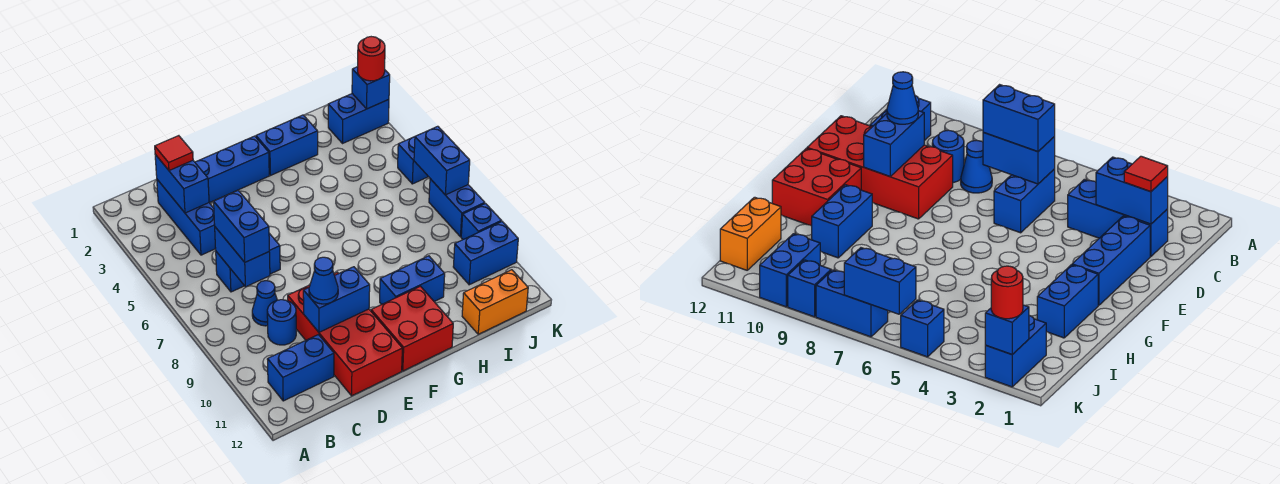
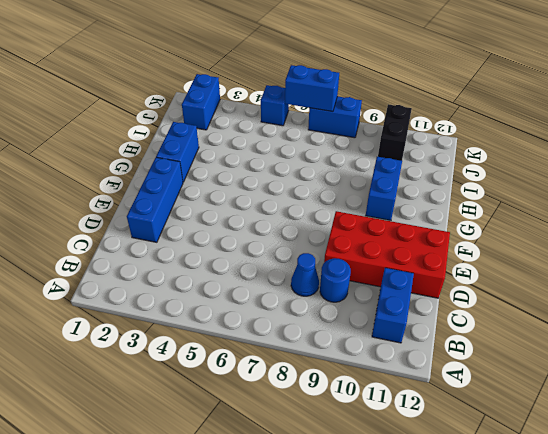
black brick J10:K10 level 1 -> blue brick J10:K10 level 1
none -> blue brick C2:C4 level 1
none -> blue brick C6:D6 level 1
none -> red brick F11:G12 level 1

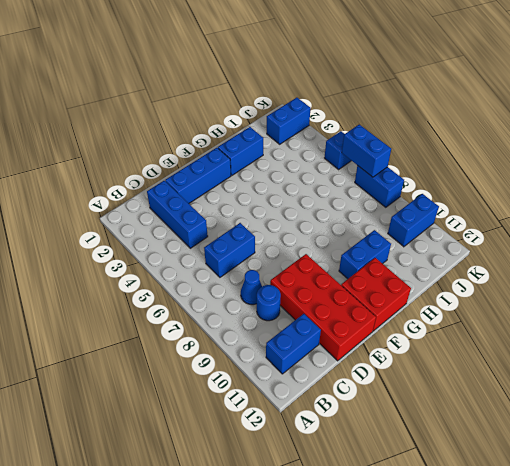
none -> orange brick I12:J12 level 1
none -> blue brick K9 level 1
none -> blue brick C2:C3 level 2

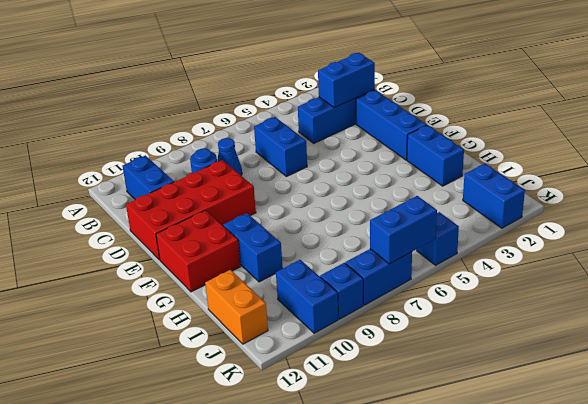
none -> blue brick C6:C7 level 2
none -> blue brick D10:E10 level 2
none -> blue brick K2 level 2

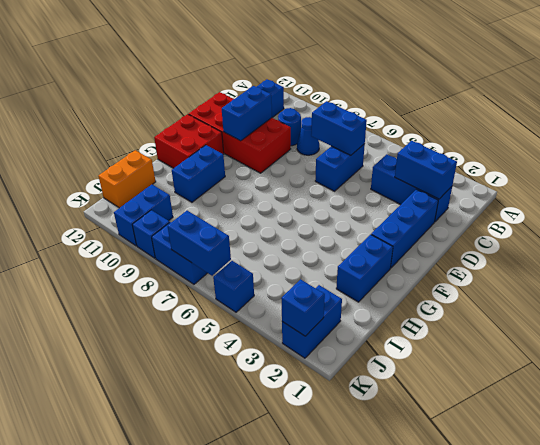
none -> red tile C2 level 3
none -> blue brick C6:C7 level 3
none -> blue cone D10 level 3

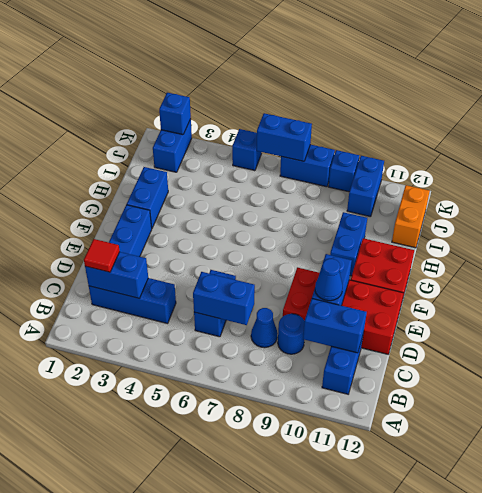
blue brick C10:C11 level 2 -> blue brick C6:C7 level 3
none -> red round brick K2 level 3

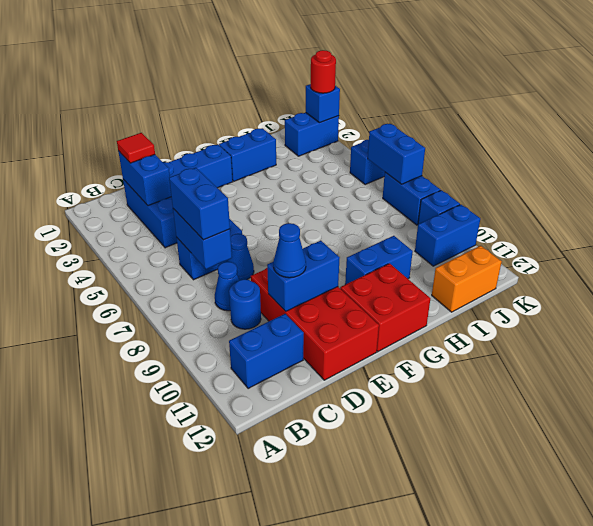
blue cone D7 level 1 -> none

